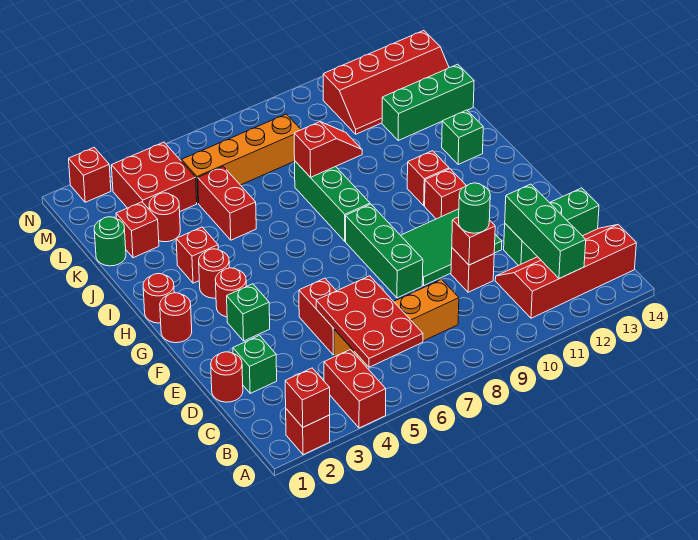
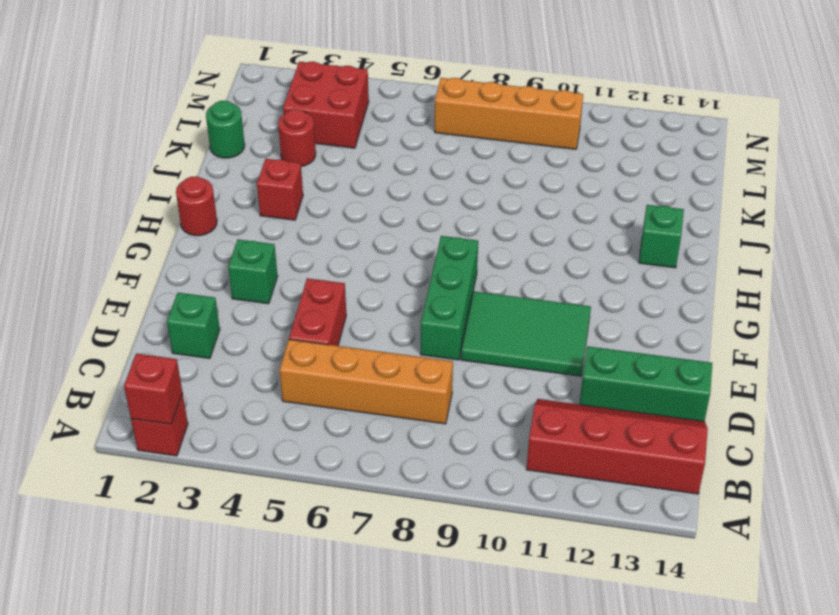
orange brick M7:M10 level 1 -> orange brick L5:L8 level 1
none -> red brick A4:B4 level 1
none -> red round brick D1 level 1
none -> red brick D10 level 1
none -> red round brick G1 level 1

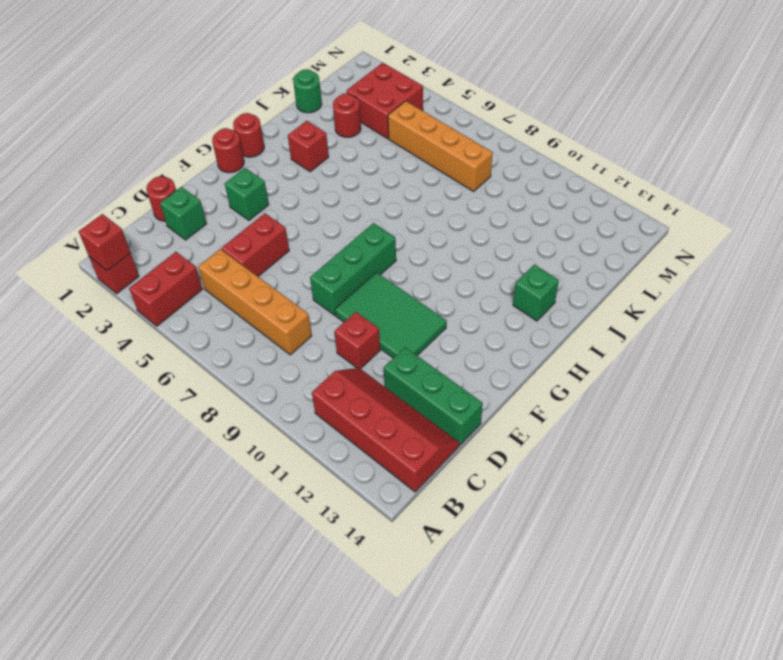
none -> red round brick G3 level 1
none -> red brick G11 level 1
none -> red round brick H3 level 1
none -> green brick H8:J8 level 1

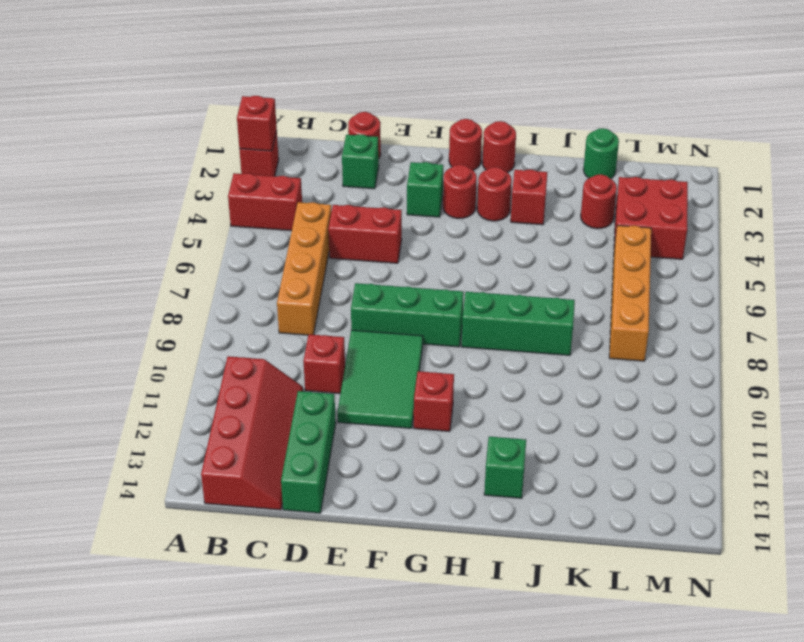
none -> red brick H11 level 1
none -> red brick J5:K5 level 1
none -> red brick K2 level 1
none -> green brick K12:K14 level 1

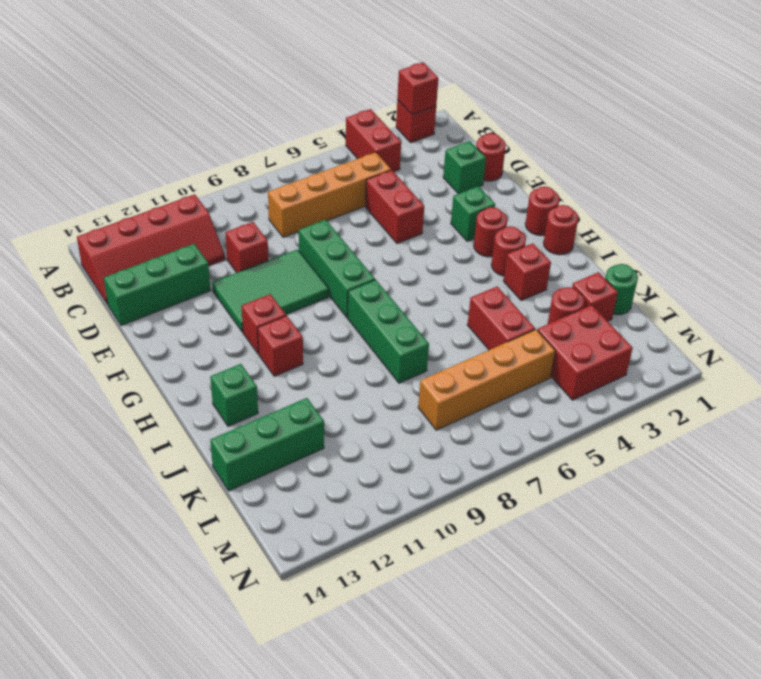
none -> red slope L11:M14 level 1 top M
none -> red brick N2 level 1
none -> red plate B5:D6 level 2
none -> green brick B12:D12 level 2

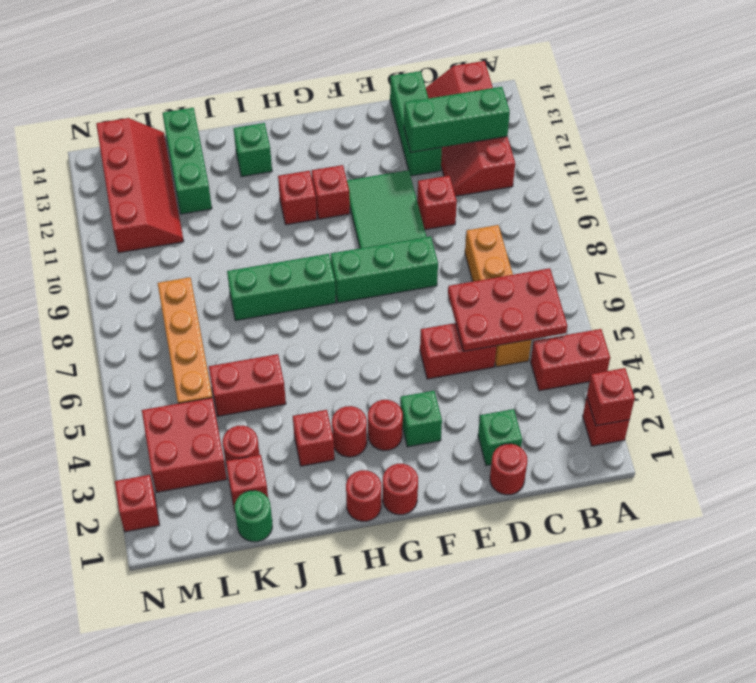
none -> red brick D10 level 2
none -> red slope J8:J9 level 2 top 8
none -> green round brick D10 level 3

